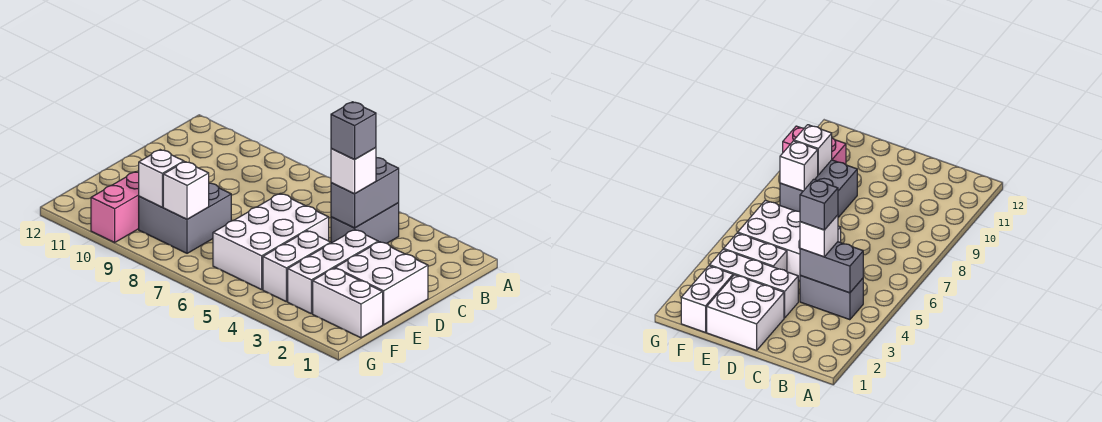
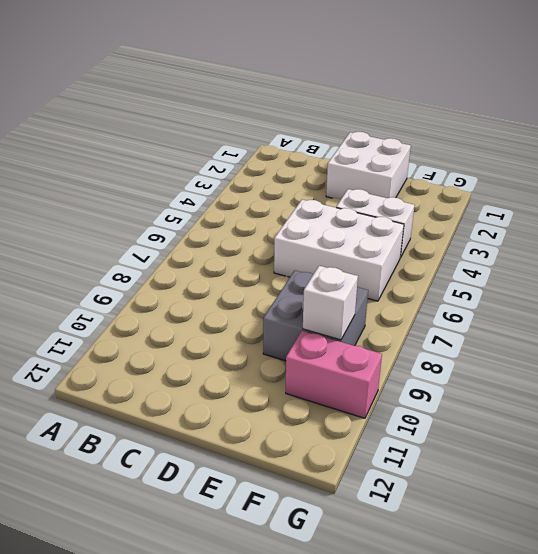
none -> grey brick B4:C4 level 1
none -> white brick D3:F3 level 1
none -> white brick F1:F2 level 1

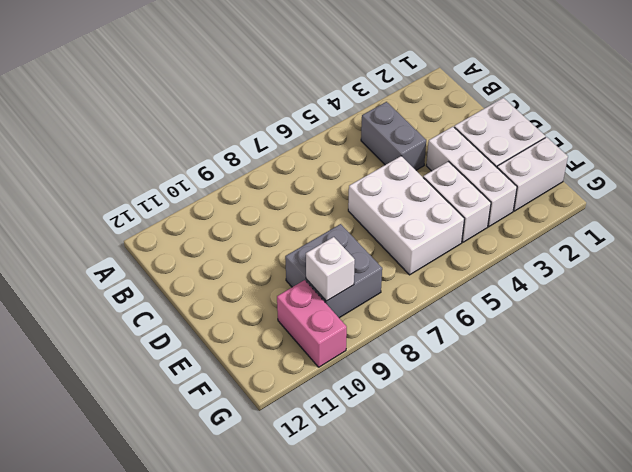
none -> grey brick B4:C4 level 2
none -> white brick F8 level 2
none -> white brick C4 level 3

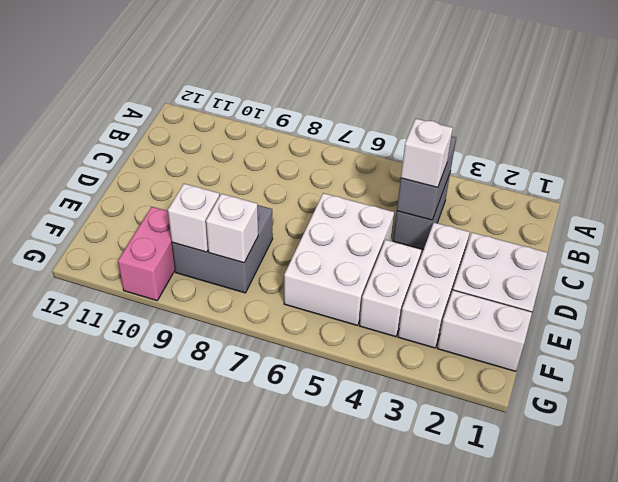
none -> grey brick C4 level 4

